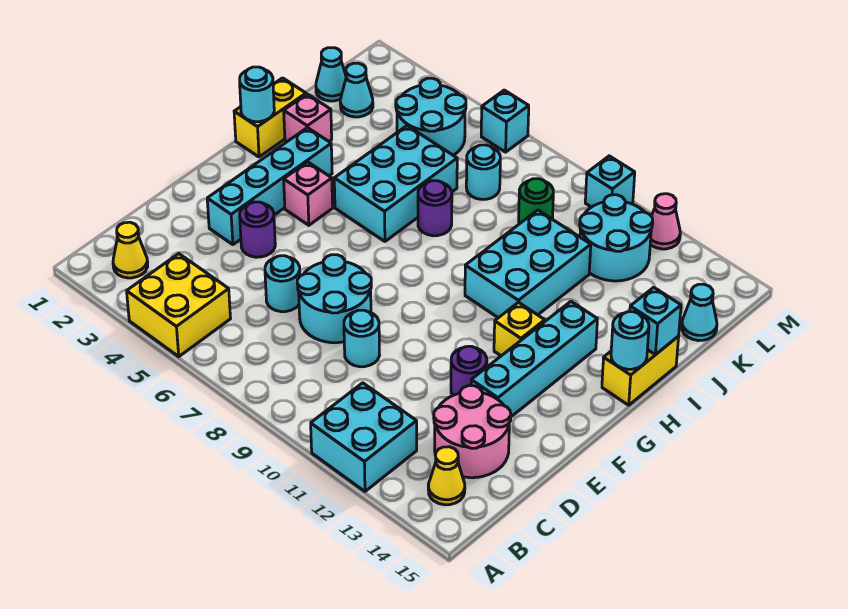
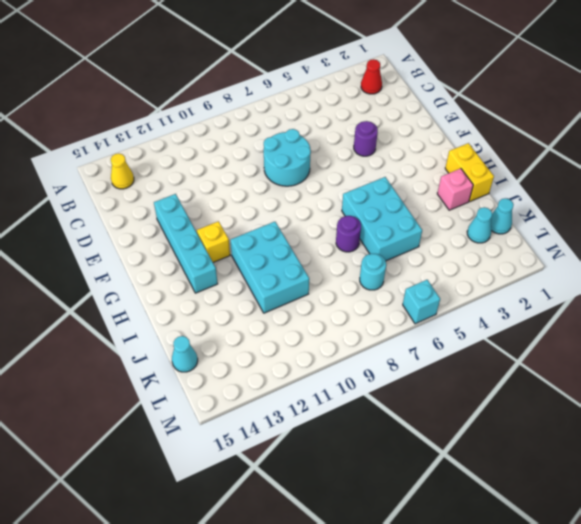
red cone B2 level 1 -> yellow cone B2 level 1
none -> yellow brick A4:B5 level 1
none -> cyan brick A11:B12 level 1
none -> pink round brick C13:D14 level 1
none -> cyan round brick D6 level 1

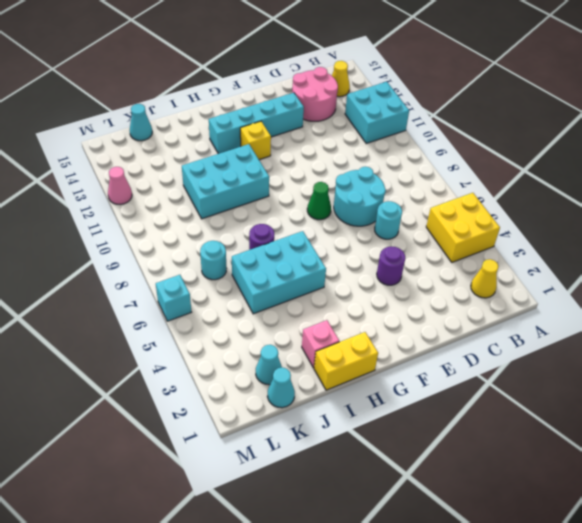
green cone F8 level 1 -> none
none -> cyan round brick D9 level 1
none -> cyan brick E3:H3 level 1
none -> purple round brick E12 level 1
none -> pink brick G4 level 1

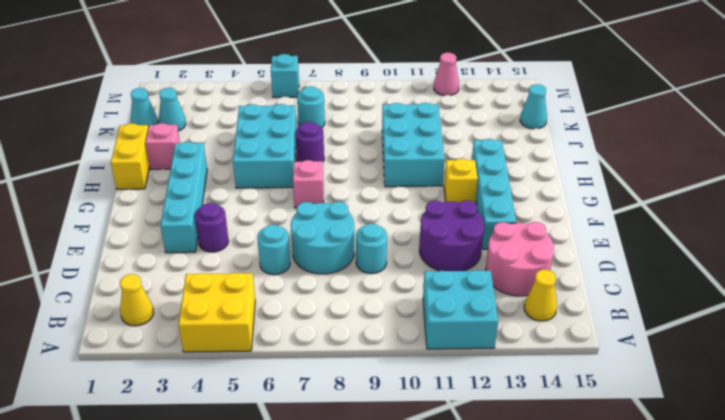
purple round brick D11:E12 level 1 -> purple round brick E12 level 1
pink brick G7 level 1 -> pink brick G4 level 1
none -> yellow brick H15:I15 level 1
none -> cyan round brick K4:L5 level 1
none -> green round brick K9 level 1
none -> cyan round brick K11:L12 level 1

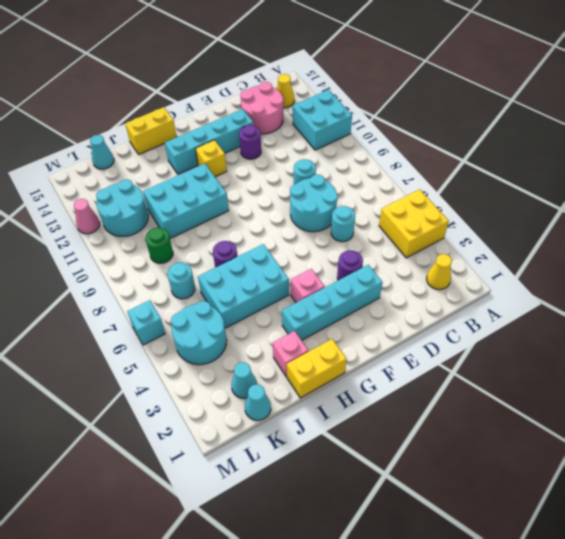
none -> cyan brick M10 level 1
none -> cyan round brick H1 level 2
none -> cyan round brick H15 level 2
none -> cyan brick I15 level 2

